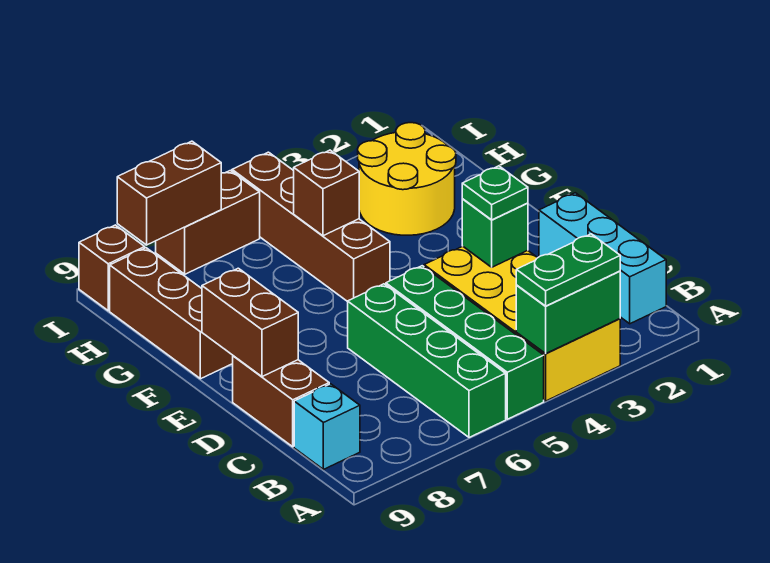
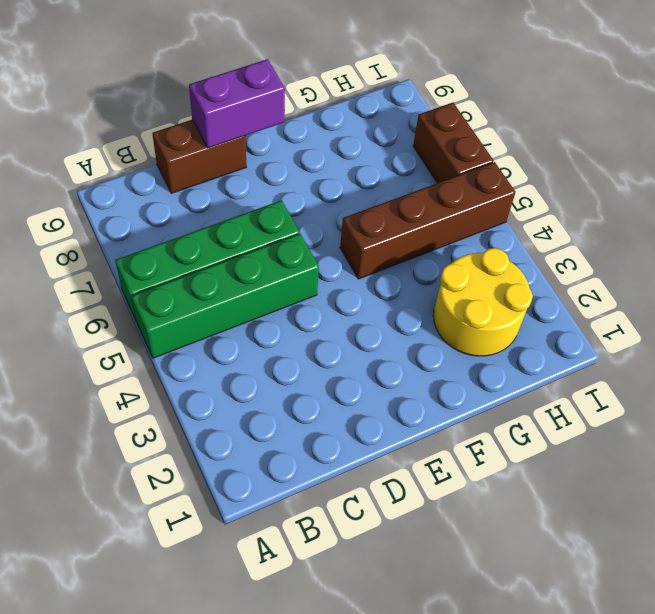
purple brick D9:E9 level 2 -> brown brick D9:E9 level 2
none -> yellow brick A3:D4 level 1
none -> cyan brick B1:D1 level 1
none -> cyan brick B9 level 1

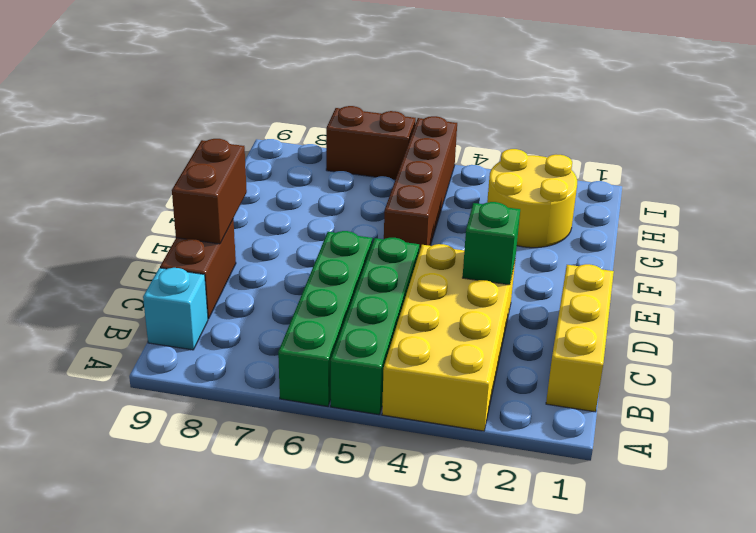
yellow brick B1:D1 level 1 -> cyan brick B1:D1 level 1
none -> brown brick F9:H9 level 1
none -> brown brick I9 level 1
none -> green brick A3:A4 level 2

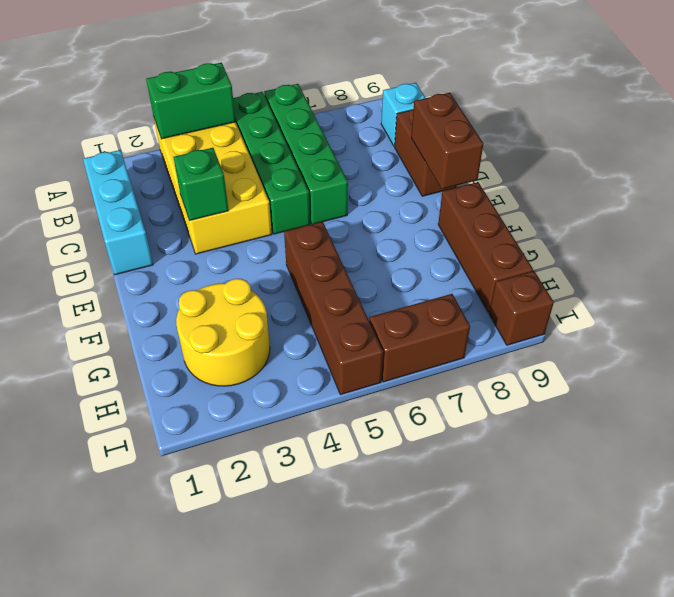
none -> brown brick G5 level 2
none -> brown brick I7:I8 level 2
none -> green plate A3:A4 level 3

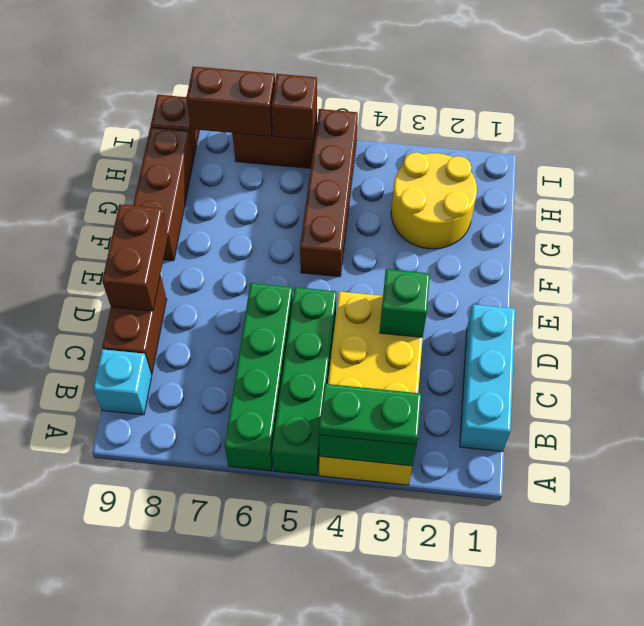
brown brick I6 level 2 -> brown brick G5 level 2
none -> green plate D3 level 3

